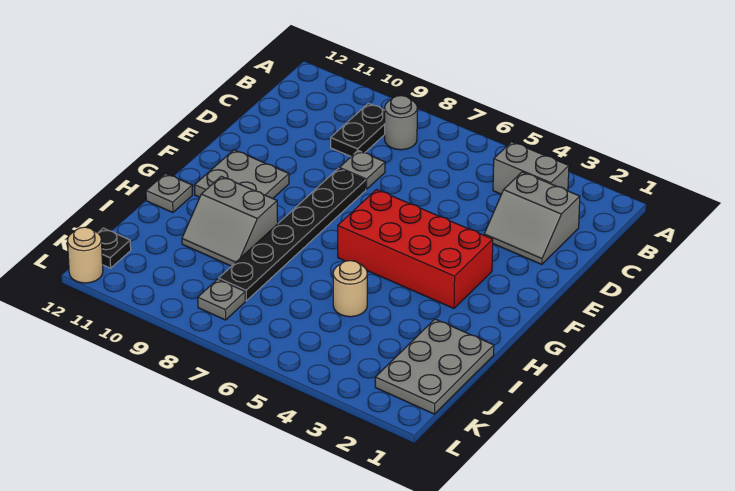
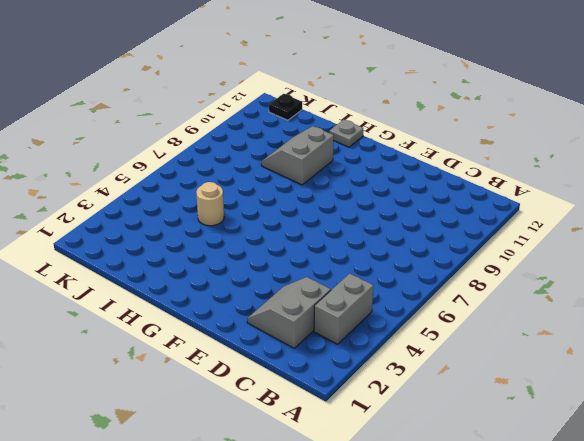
none -> grey round brick B8 level 1
none -> black plate B9:C9 level 1
none -> grey plate D8 level 1

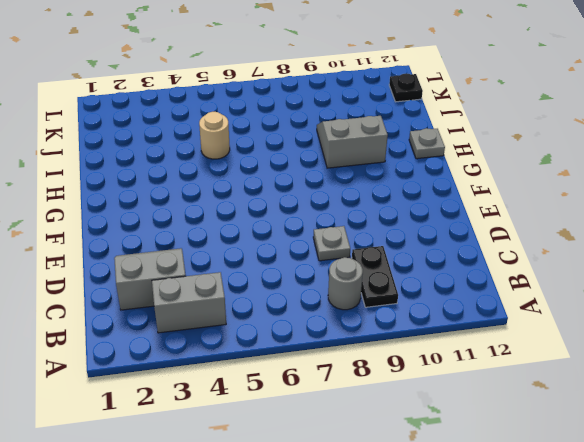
none -> black plate E8:J8 level 1
none -> red brick F3:G6 level 1
none -> grey plate F10:G11 level 1

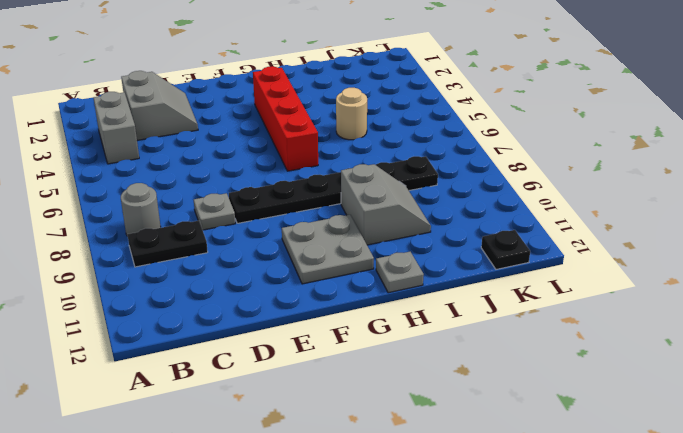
red brick G3:G6 level 1 -> red brick F3:G6 level 1
none -> grey plate I1:K2 level 1
none -> grey plate K8 level 1
none -> tan round brick L12 level 1

